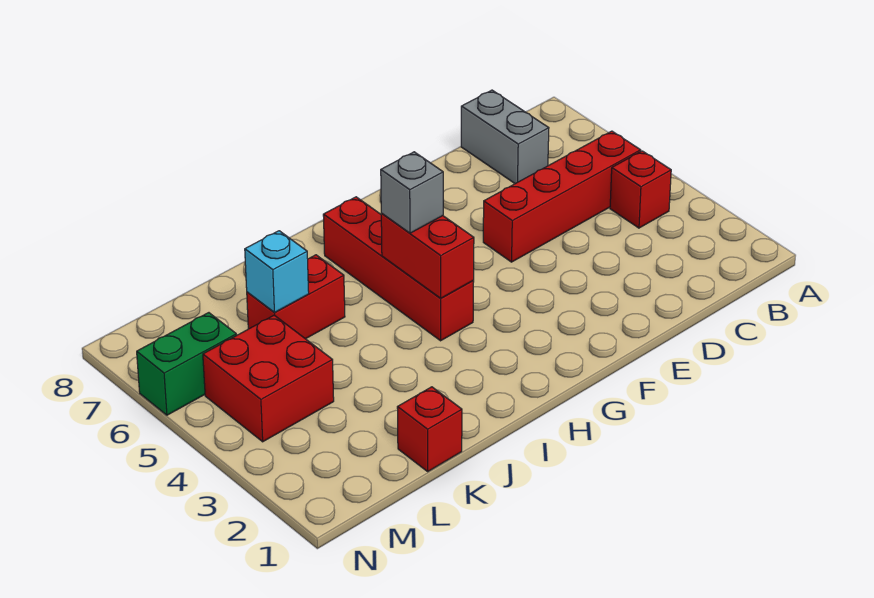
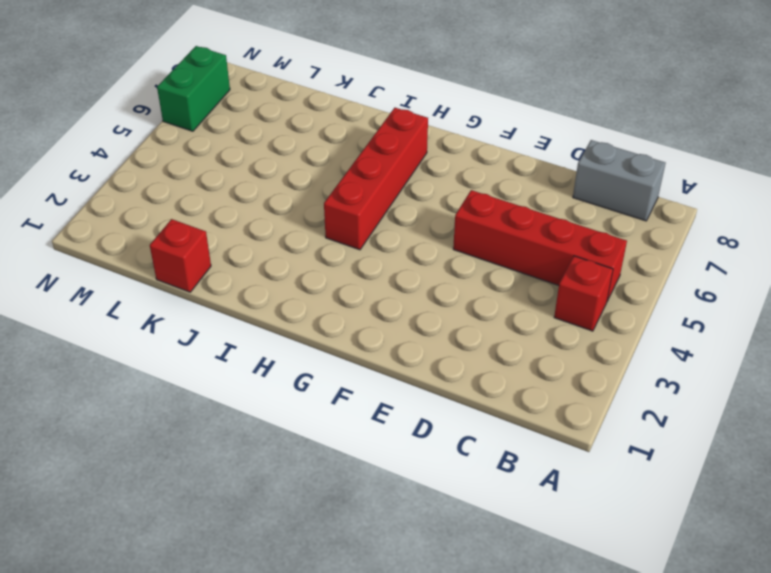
grey brick B8:C8 level 1 -> grey brick C7:C8 level 1
green brick N6:N7 level 1 -> green brick M6:N6 level 1
none -> red brick J6:K6 level 1
none -> red brick L4:M5 level 1

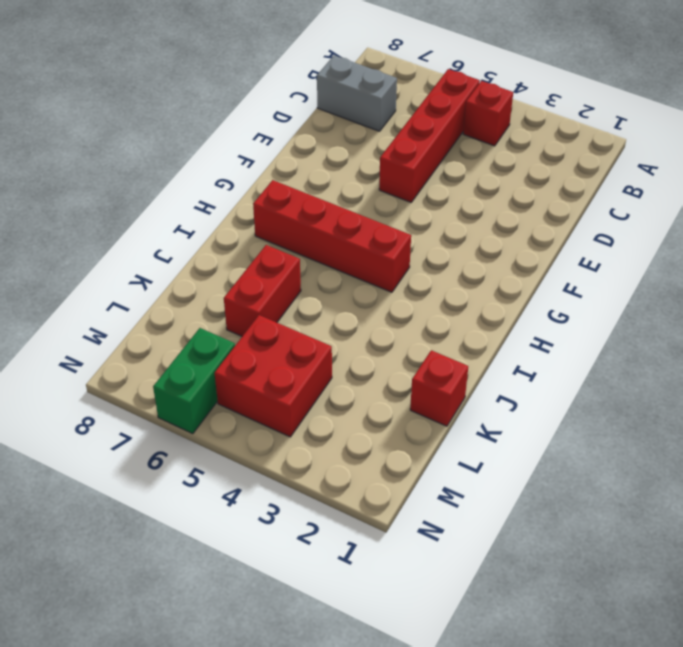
none -> red brick H4:H5 level 2
none -> cyan brick K6 level 2

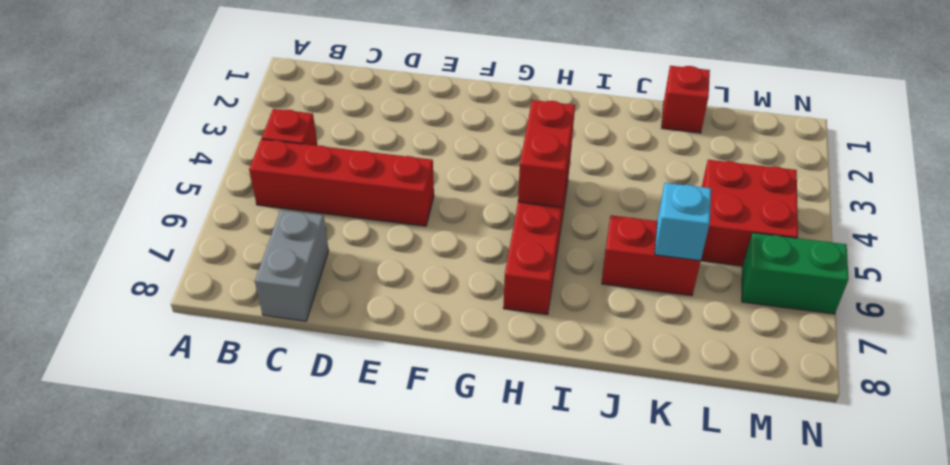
none -> grey brick H5 level 3

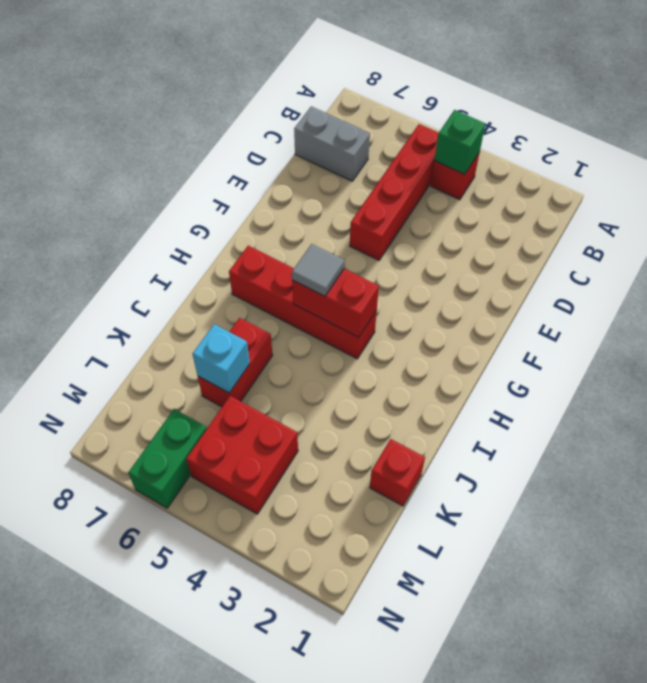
green brick B4 level 2 -> none
grey tile H5 level 3 -> grey brick H5 level 3

